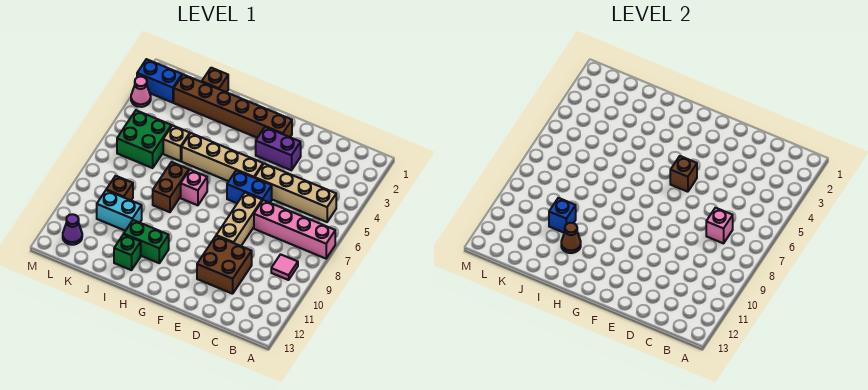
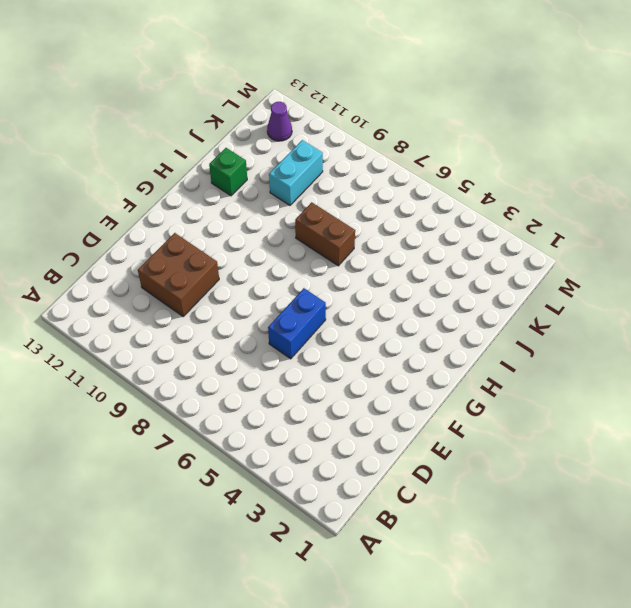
none -> pink brick A7:D7 level 1
none -> tan brick B5:E5 level 1
none -> pink tile B9 level 1

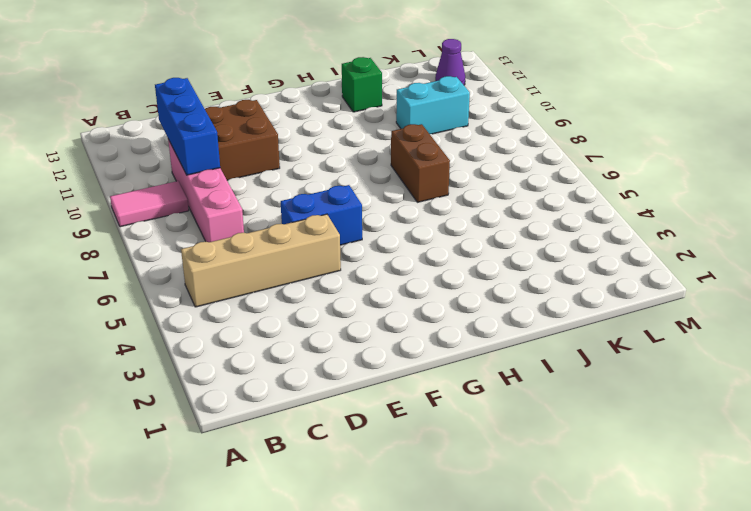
pink tile A9:B9 level 1 -> pink tile B9 level 1
pink brick C7:C10 level 1 -> pink brick A7:D7 level 1
blue brick C9:C11 level 2 -> none
none -> purple brick E3:F3 level 1
none -> tan brick E7:E9 level 1
none -> brown brick F2:K2 level 1

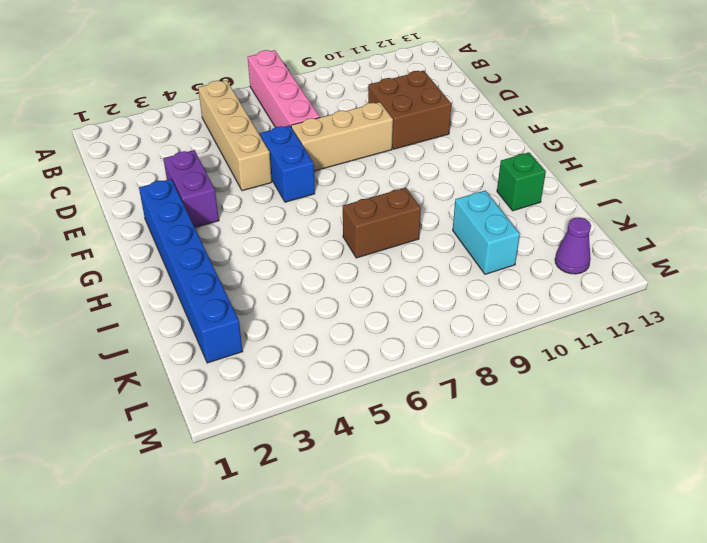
blue brick F2:K2 level 1 -> brown brick F2:K2 level 1
none -> pink tile B9 level 1
none -> tan brick F5:I5 level 1
none -> pink brick H7 level 1

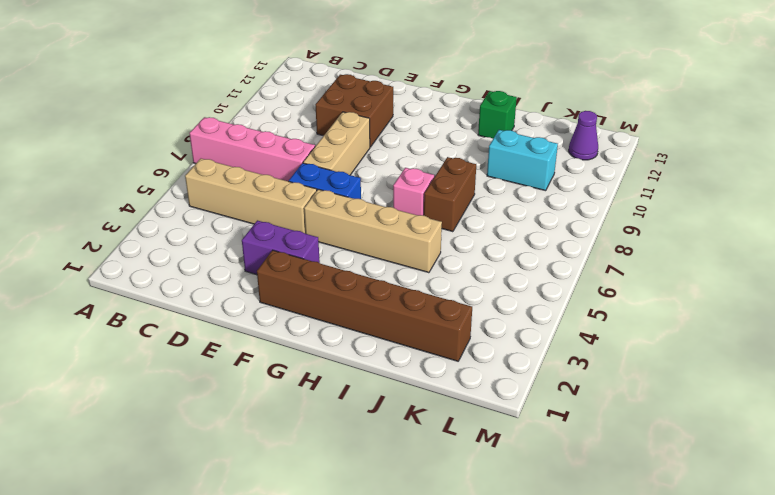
none -> pink tile B9 level 1
none -> green brick H11:I11 level 1
none -> brown brick J1 level 1

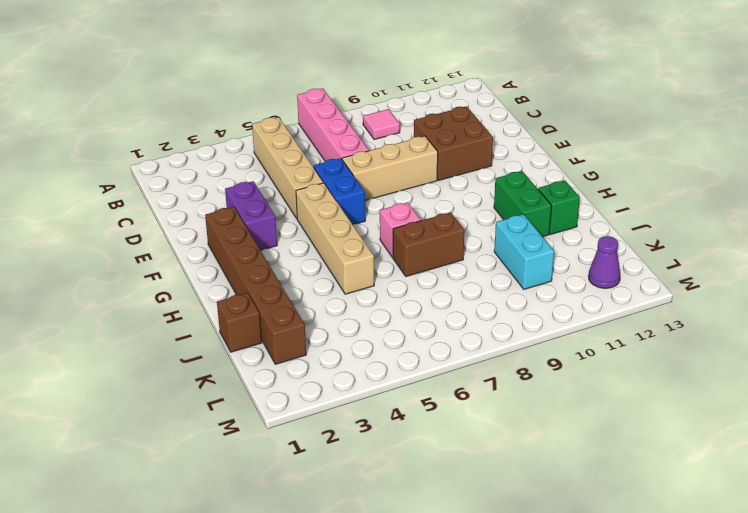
none -> tan brick J5 level 1
none -> green brick K5:L6 level 1
none -> brown brick K9 level 1

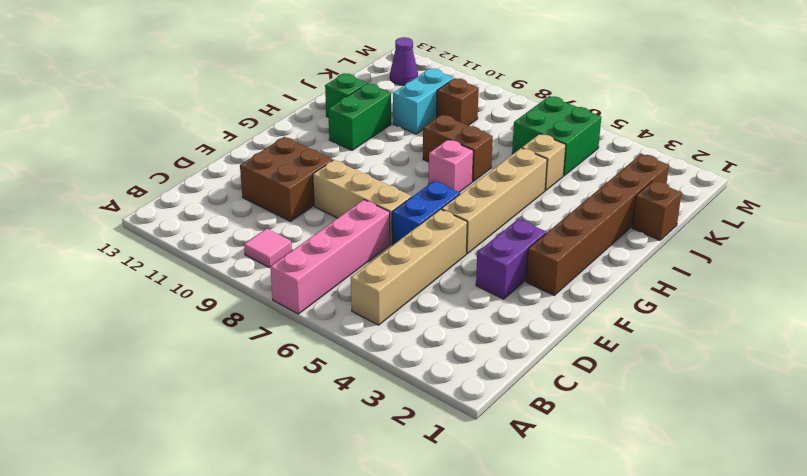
none -> blue brick L2:M2 level 1
none -> pink cone M3 level 1
none -> pink brick C7 level 2

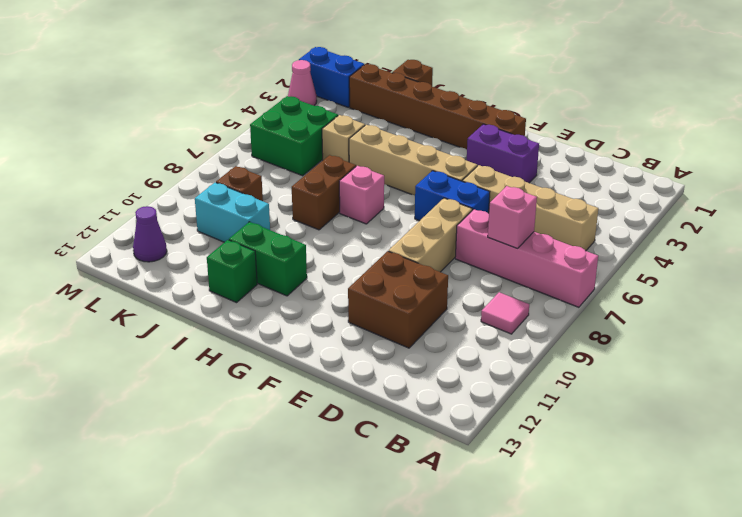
none -> brown brick F5 level 2
none -> brown cone I11 level 2
none -> blue brick J10 level 2

